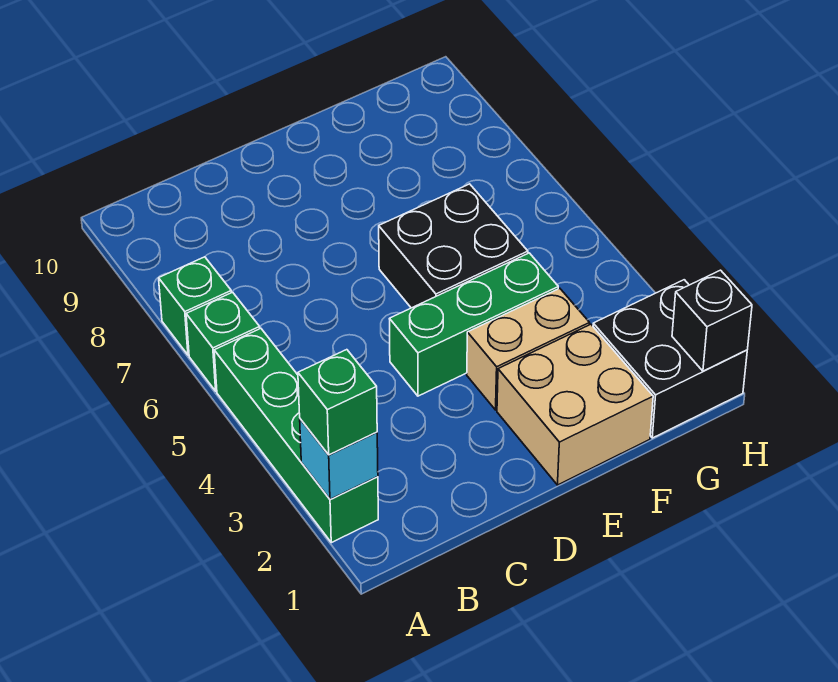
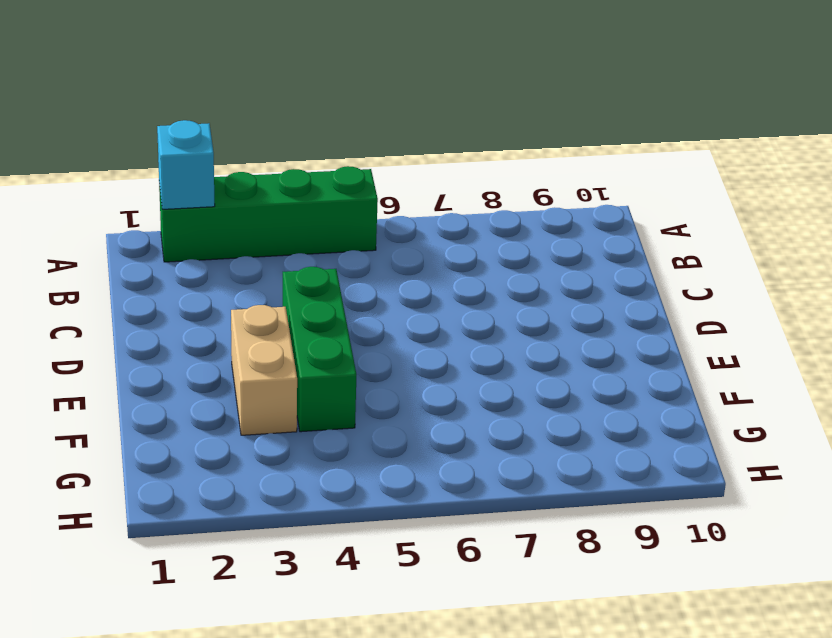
none -> green brick A6 level 1
none -> green brick A7 level 1

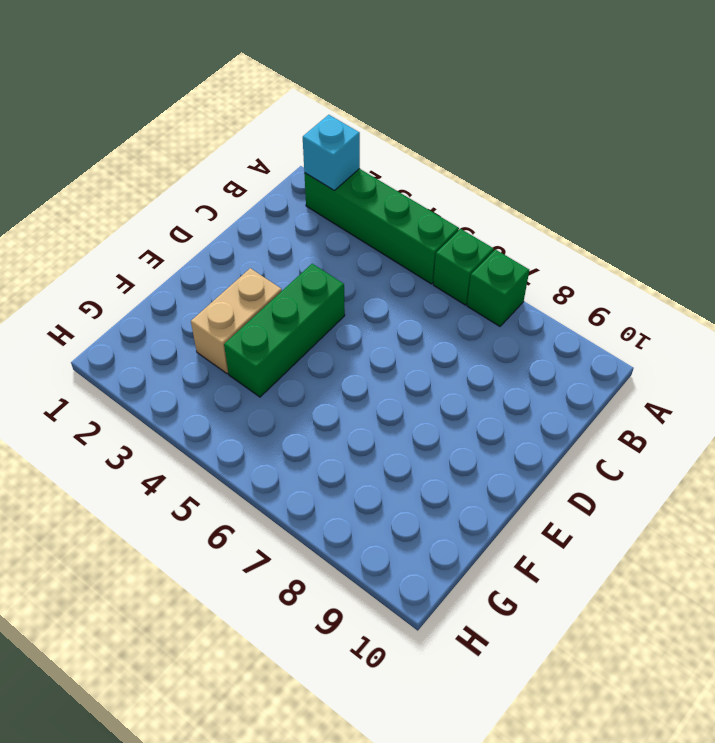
none -> tan brick E1:F2 level 1
none -> black brick E5:F6 level 1

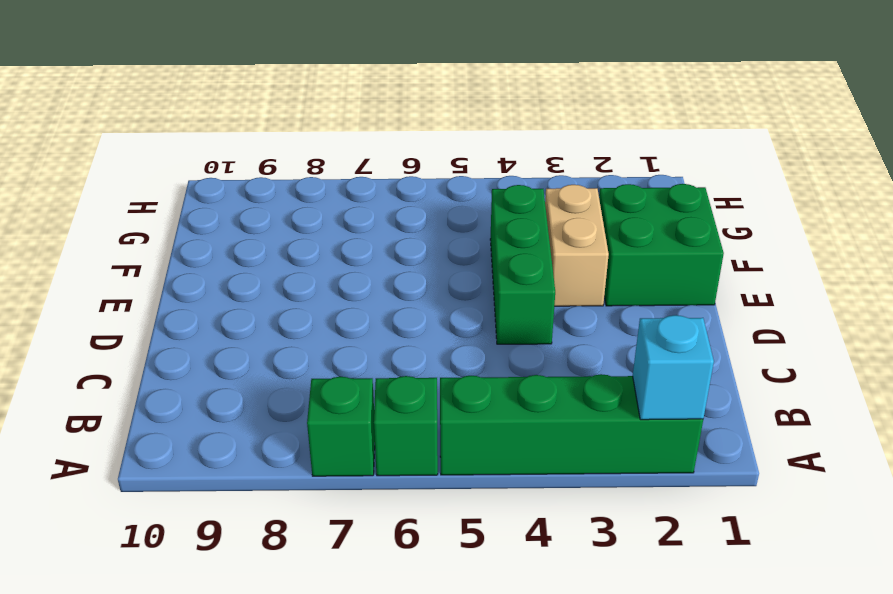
green brick E1:F2 level 1 -> tan brick E1:F2 level 1
none -> black brick E5:F6 level 1
none -> black brick G1:H2 level 1

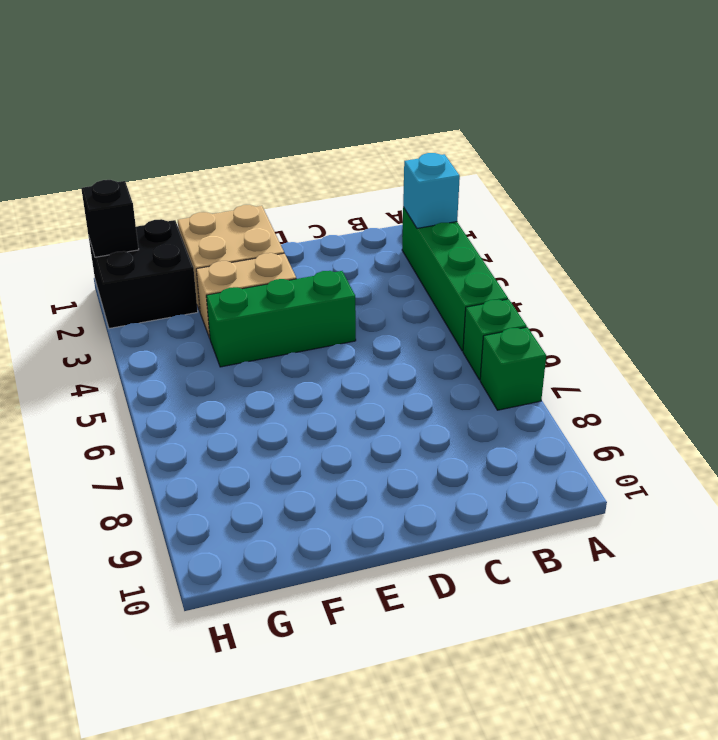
none -> black brick E5:F6 level 1
none -> green brick A2 level 3

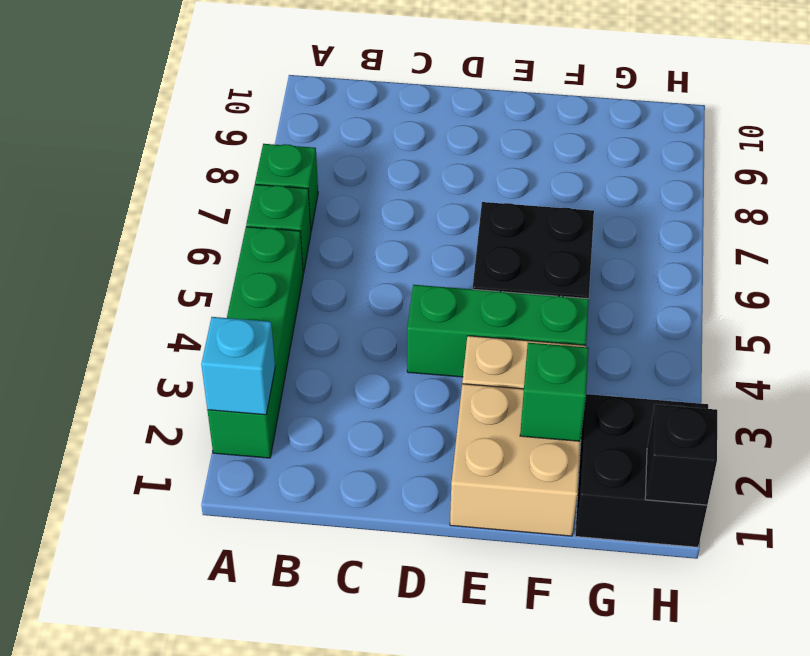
green brick F2 level 2 -> green brick A2 level 3

